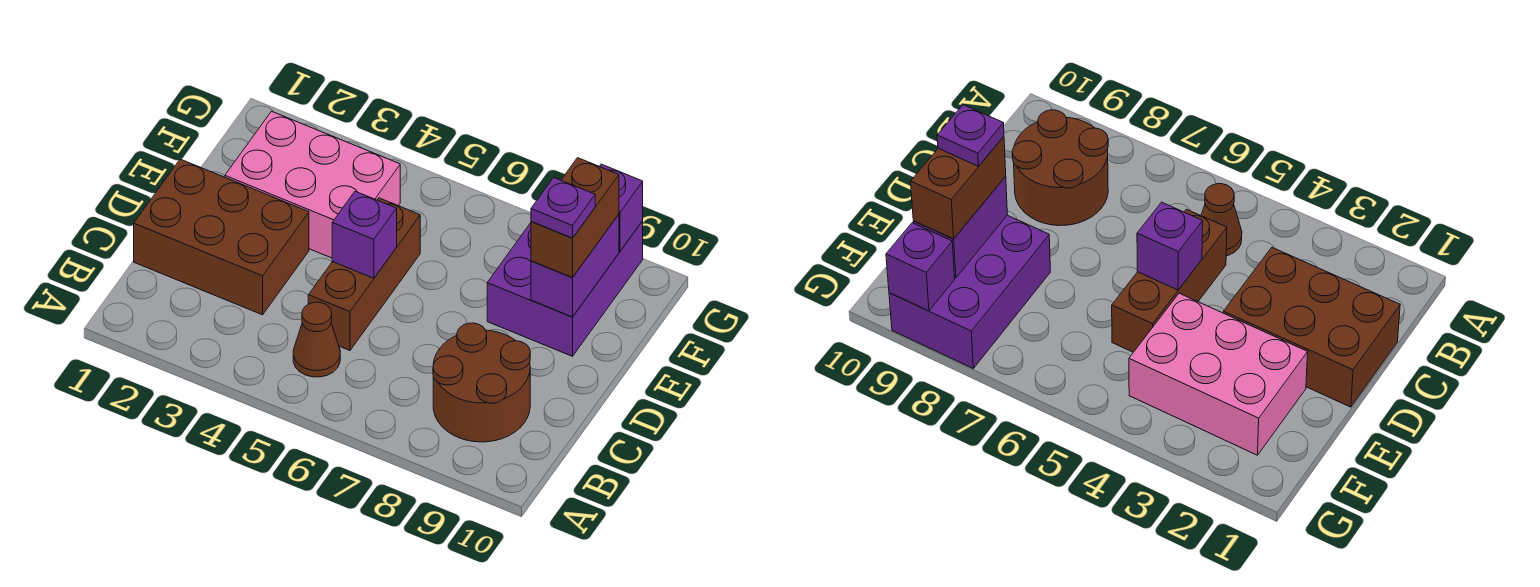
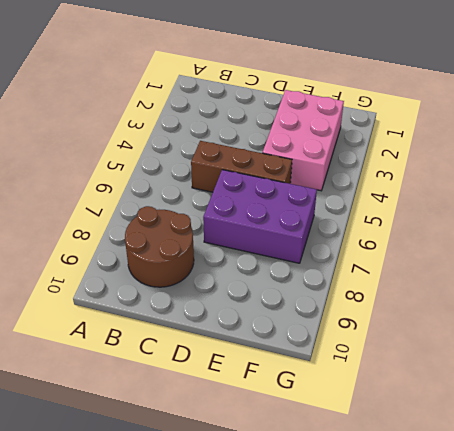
purple brick D6:F7 level 1 -> purple brick E8:G9 level 1
none -> brown cone B5 level 1
none -> brown brick C1:D3 level 1

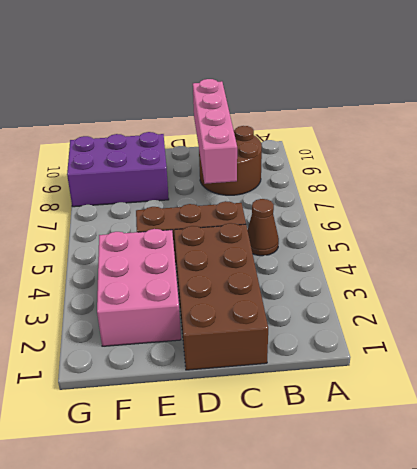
brown brick C1:D4 level 1 -> brown brick C1:D3 level 1
pink brick C7:C10 level 2 -> none
none -> purple brick D5 level 2
none -> purple brick E9:F9 level 2

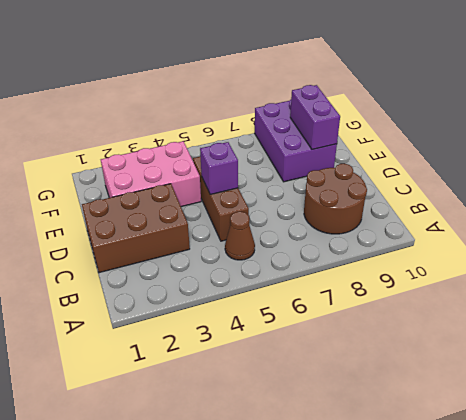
none -> purple brick G9 level 2
none -> brown brick E9:F9 level 3

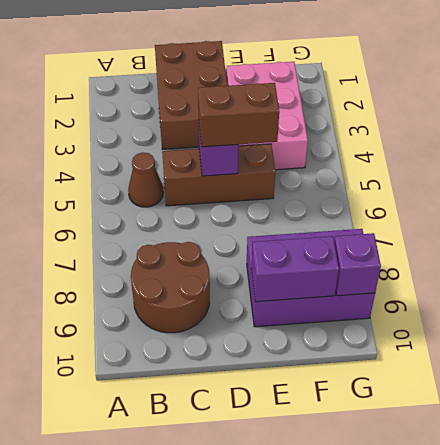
brown brick D5:E5 level 3 -> brown brick E9:F9 level 3
none -> purple plate E9 level 4

